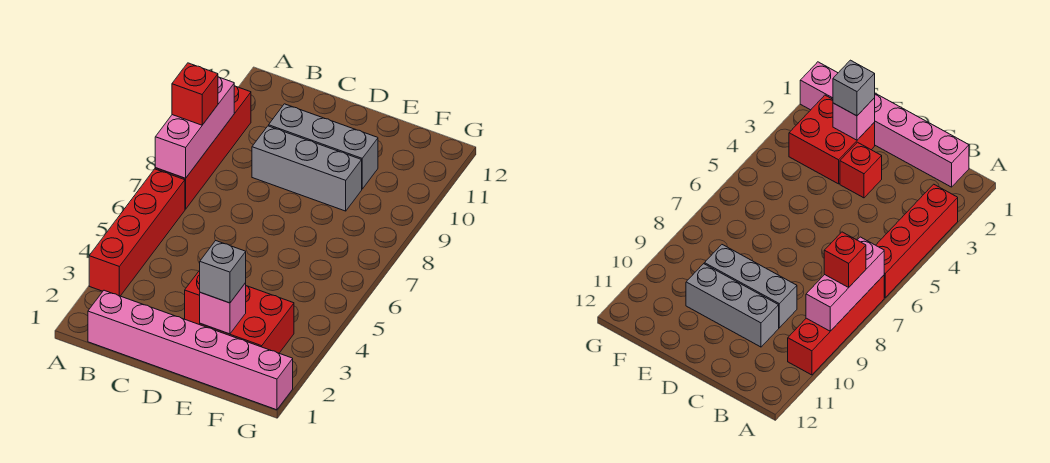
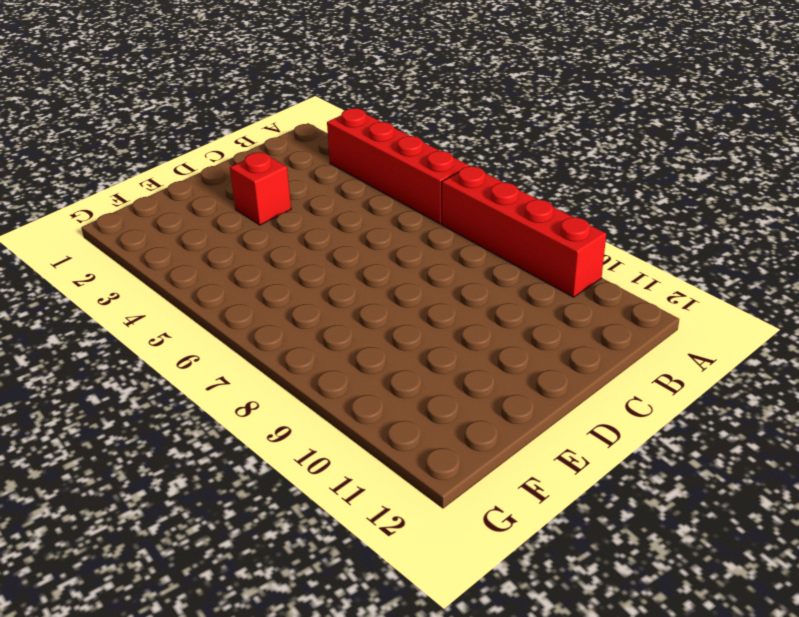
none -> pink brick B1:G1 level 1
none -> grey brick C9:E9 level 1

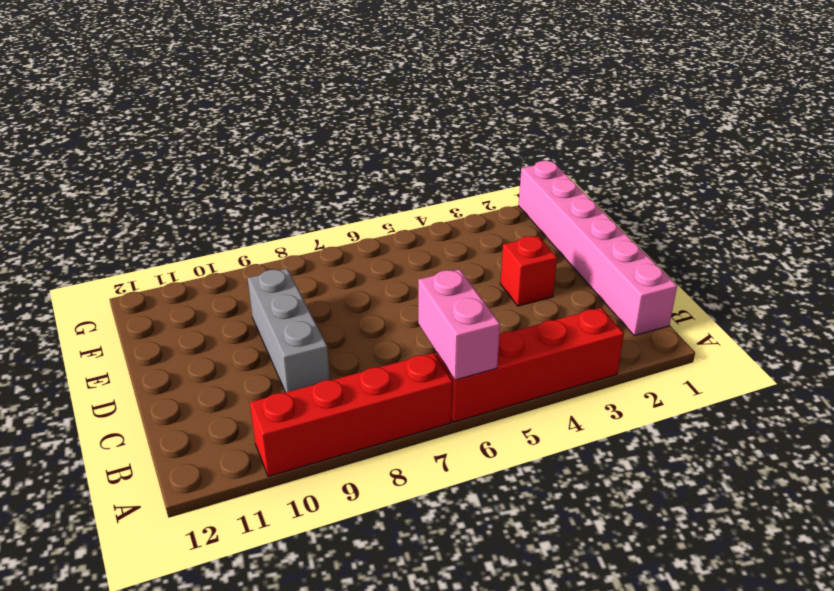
pink brick A6:B6 level 2 -> none
none -> grey brick C10:E10 level 1
none -> red brick E2:F3 level 1

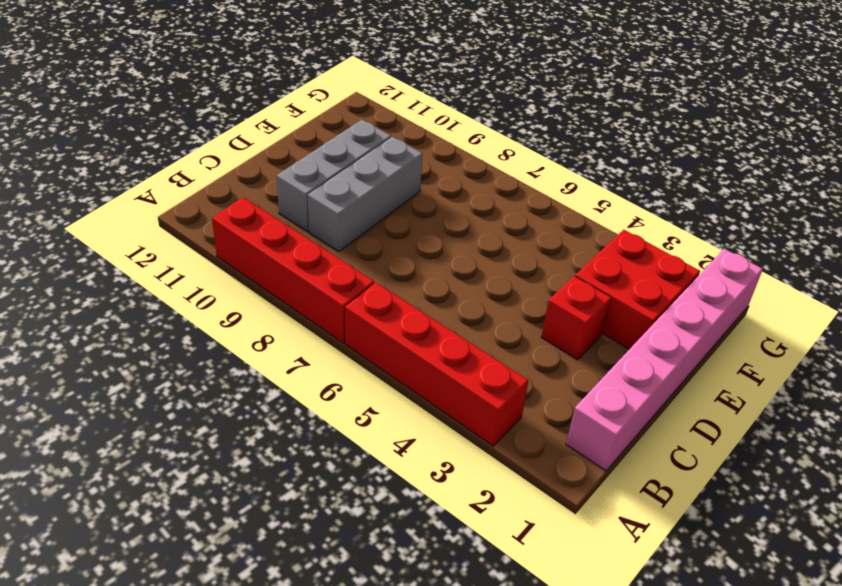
none -> pink brick A7:A9 level 2
none -> pink brick E2 level 2

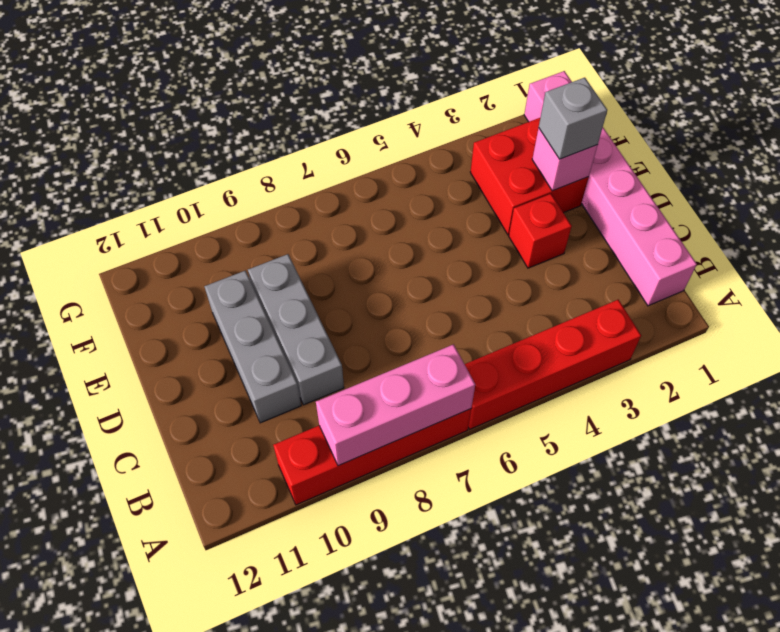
none -> red brick A8 level 3

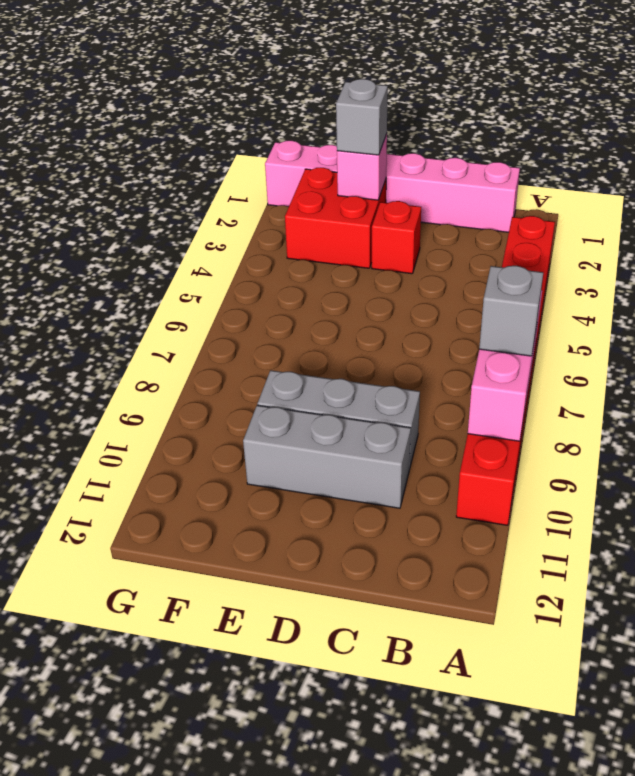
grey brick A8 level 3 -> red brick A8 level 3

